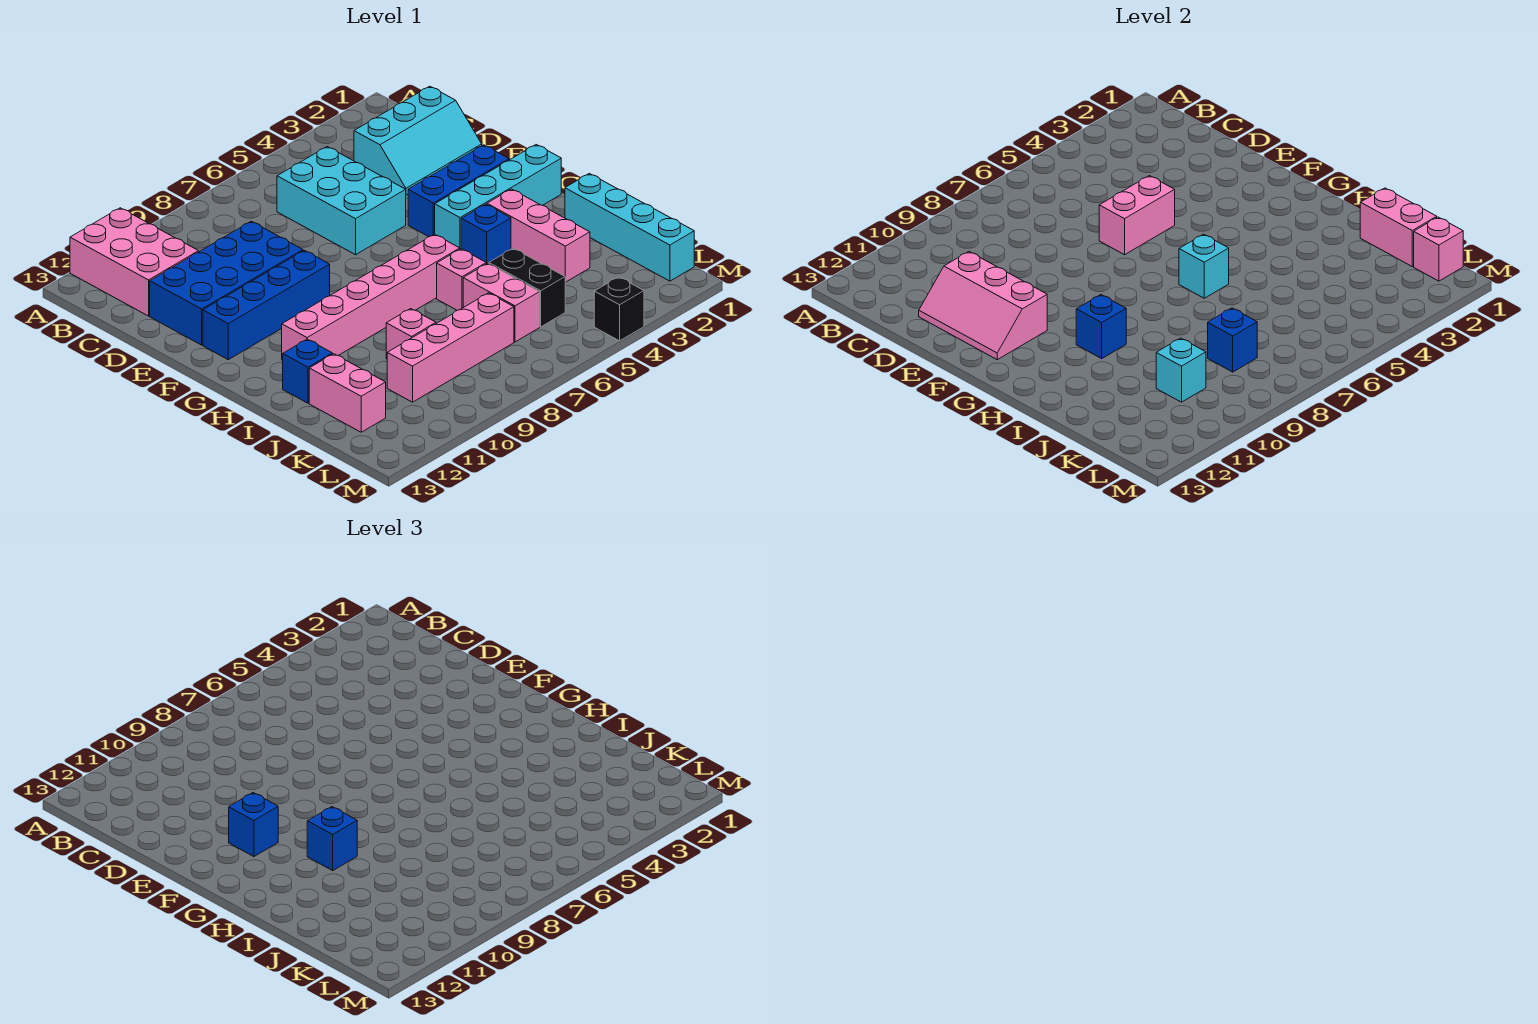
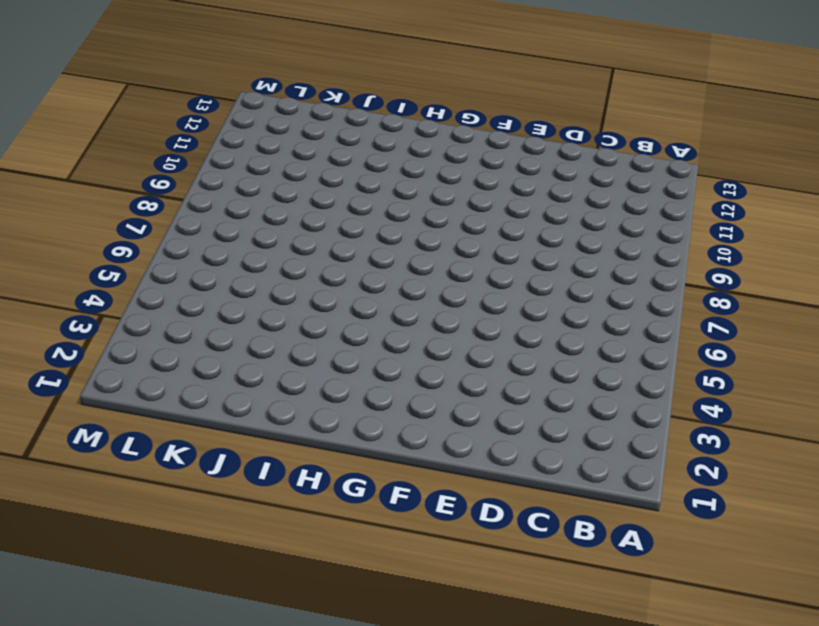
none -> pink brick A11:C12 level 1
none -> cyan slope C1:D3 level 1 top C
none -> cyan brick C5:E6 level 1

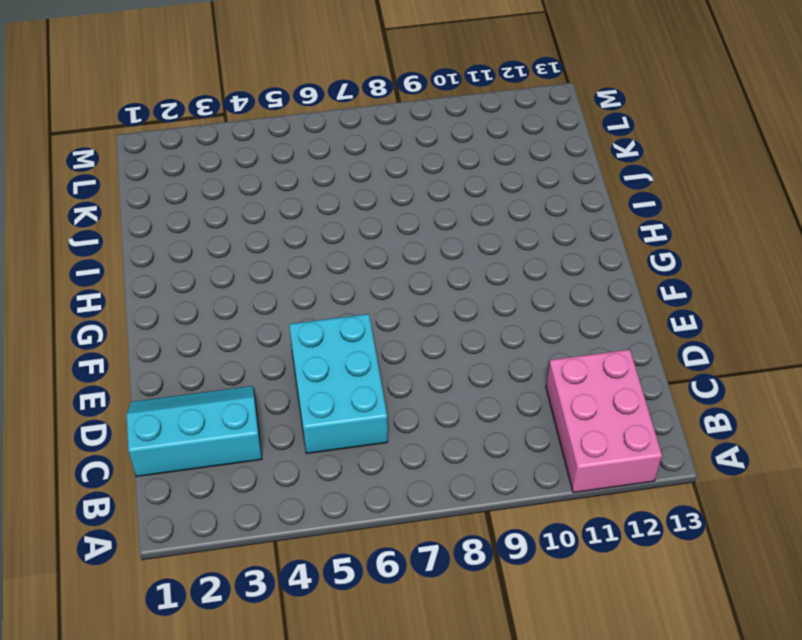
none -> blue brick D9:E12 level 1
none -> blue brick F2:F4 level 1
none -> blue brick F9:F12 level 1

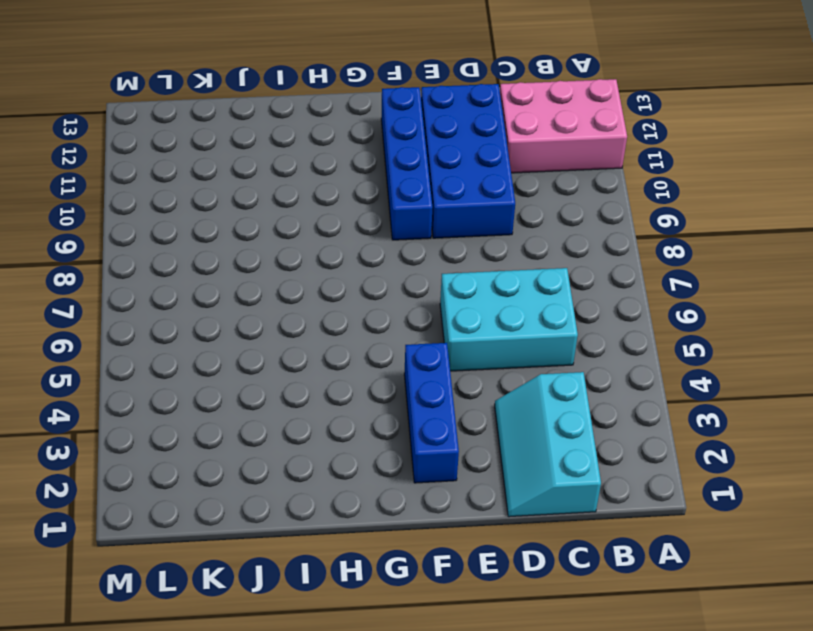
none -> cyan brick G1:G4 level 1
none -> pink brick H3:J3 level 1
none -> blue brick H4 level 1

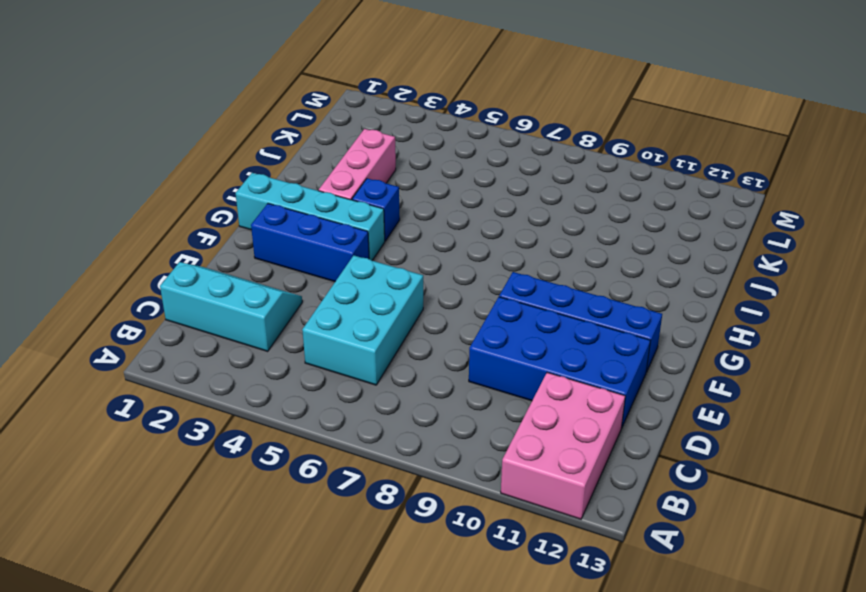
none -> pink brick H6:H11 level 1
none -> cyan brick I1:L1 level 1
none -> pink brick I6 level 1

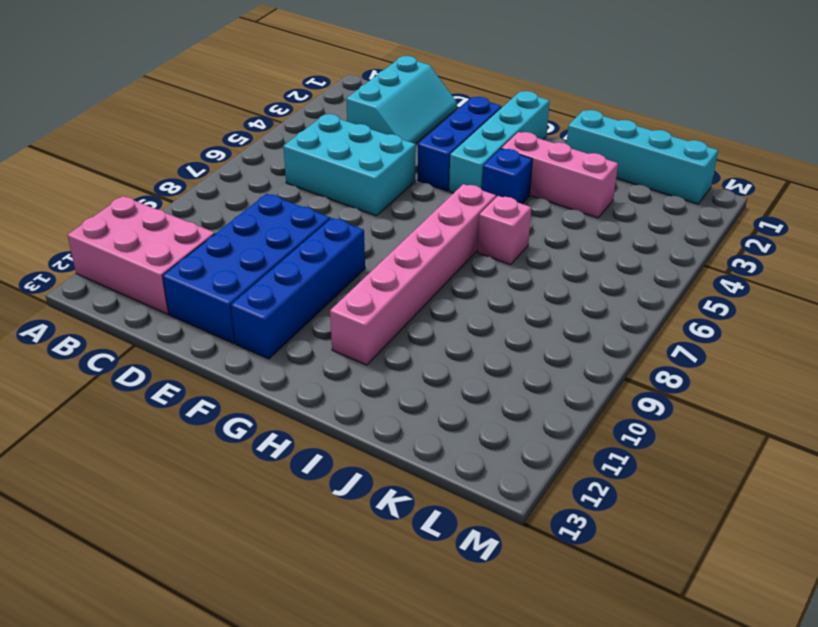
none -> blue brick I12 level 1
none -> black brick J5:K5 level 1
none -> pink brick J6:K6 level 1

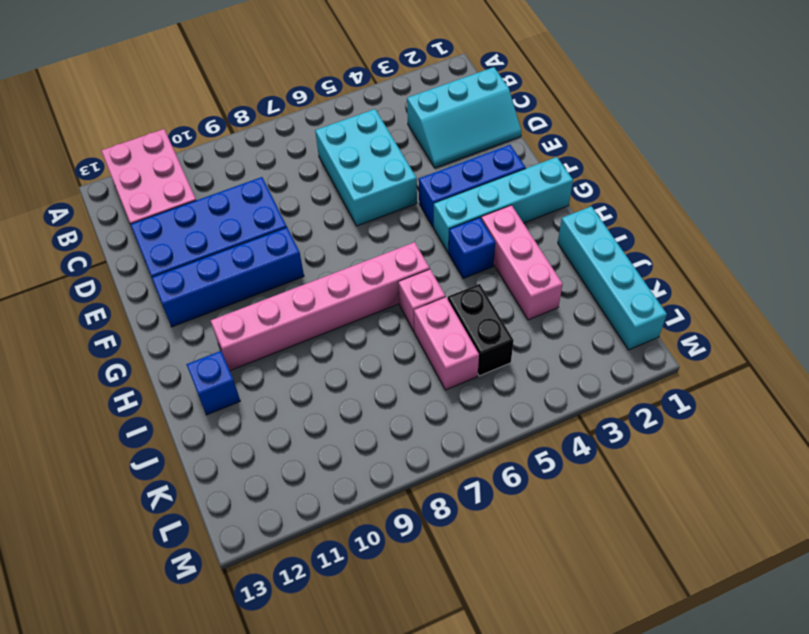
none -> pink brick J9 level 1
none -> pink brick J12:K12 level 1
none -> pink brick K7:K10 level 1

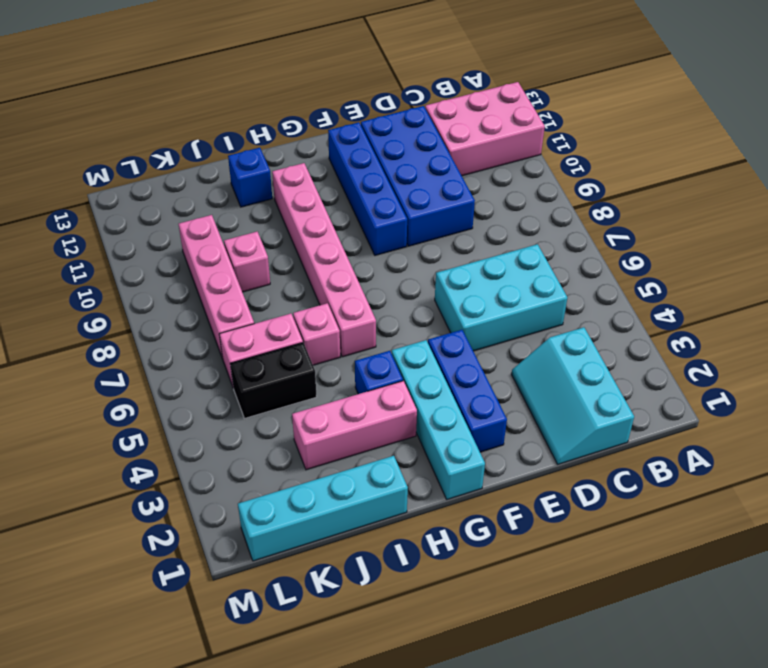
none -> pink brick J12:K12 level 1
none -> black brick M4 level 1
none -> pink slope D11:F12 level 2 top 11

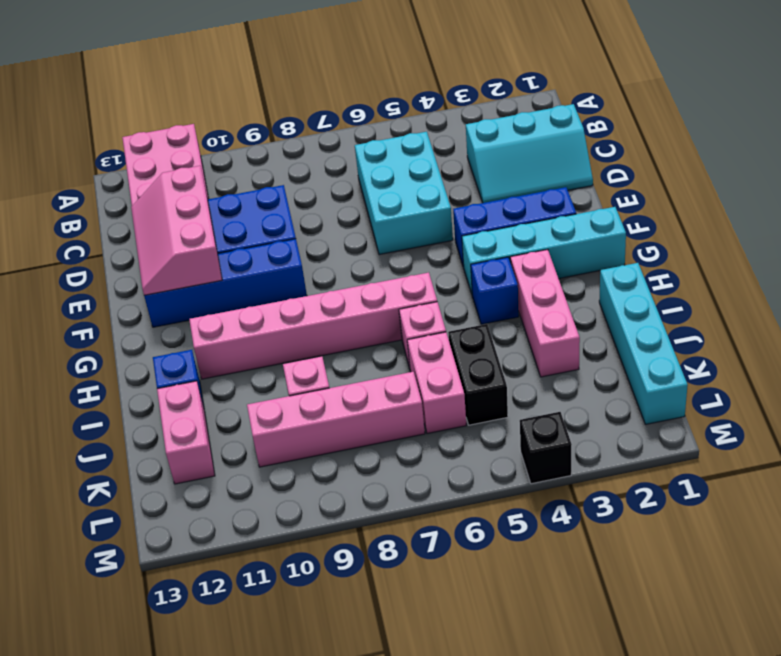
none -> pink brick E5:E6 level 2
none -> cyan brick H6 level 2
none -> blue brick H10 level 2

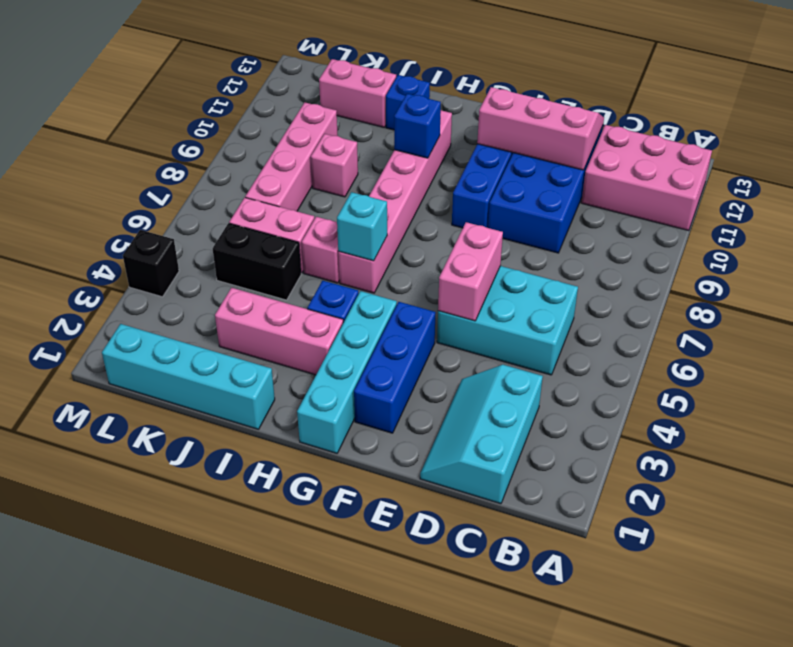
none -> pink brick J1:K1 level 2
none -> blue brick K8 level 2
none -> cyan brick K10 level 2

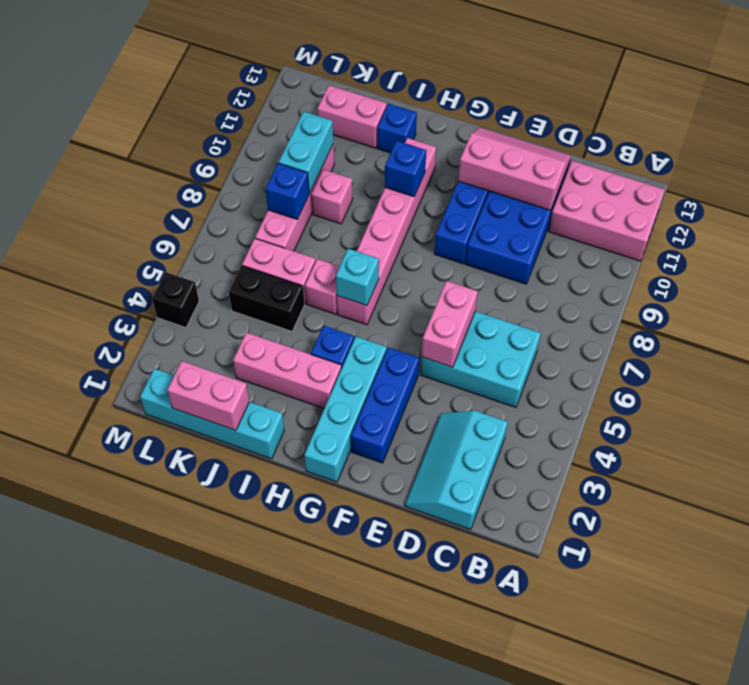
cyan brick K9:K10 level 2 -> cyan brick K10 level 2
none -> pink brick L1 level 2
none -> blue brick F11 level 3
none -> blue brick H10 level 3

